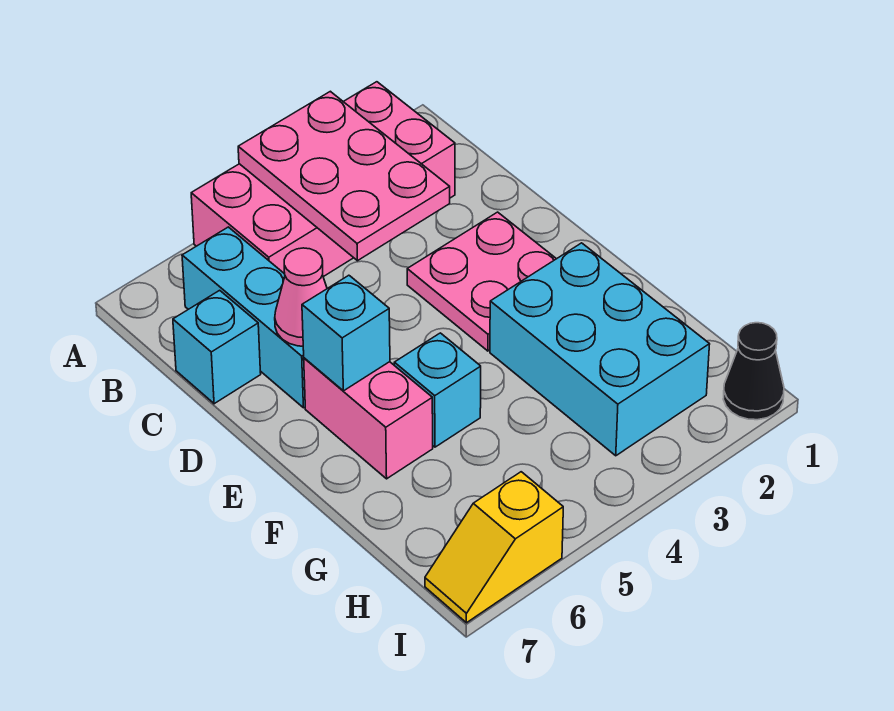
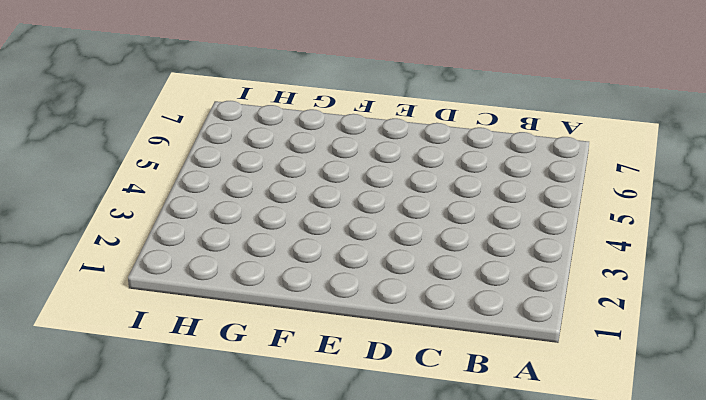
none -> pink brick A2:B5 level 1
none -> cyan brick B6:D6 level 1
none -> cyan brick C7 level 1

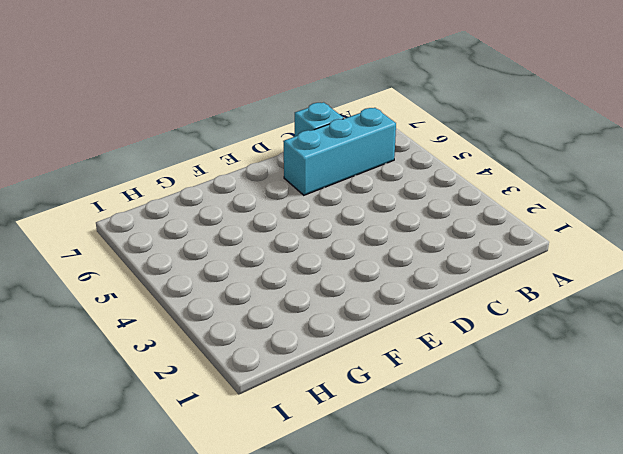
none -> pink brick A2:B5 level 1
none -> pink plate D2:E3 level 1
none -> pink brick E6:F6 level 1

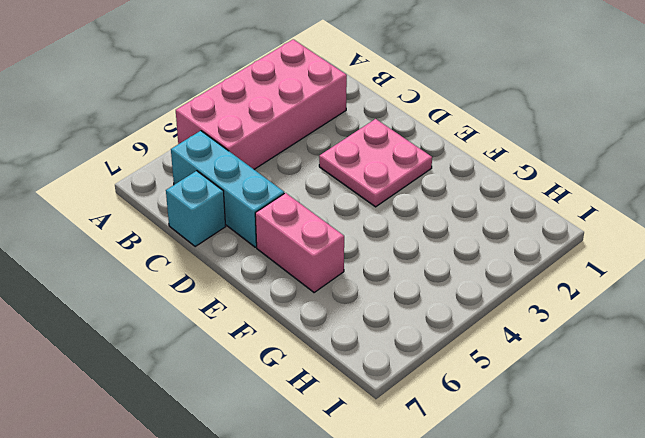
none -> cyan brick F2:H3 level 1
none -> cyan brick F5 level 1
none -> black cone I1 level 1

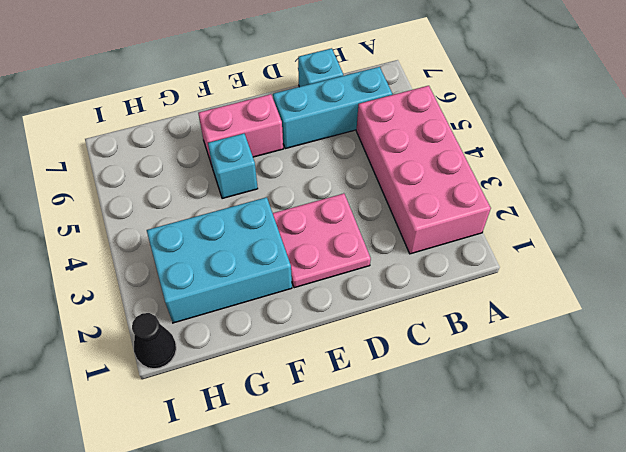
none -> yellow slope I6:I7 level 1 top 6
none -> pink plate A3:C4 level 2
none -> pink cone D6 level 2

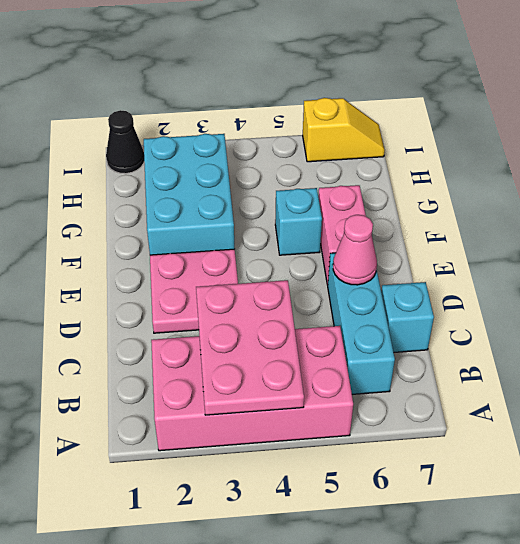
none -> cyan brick E6 level 2

